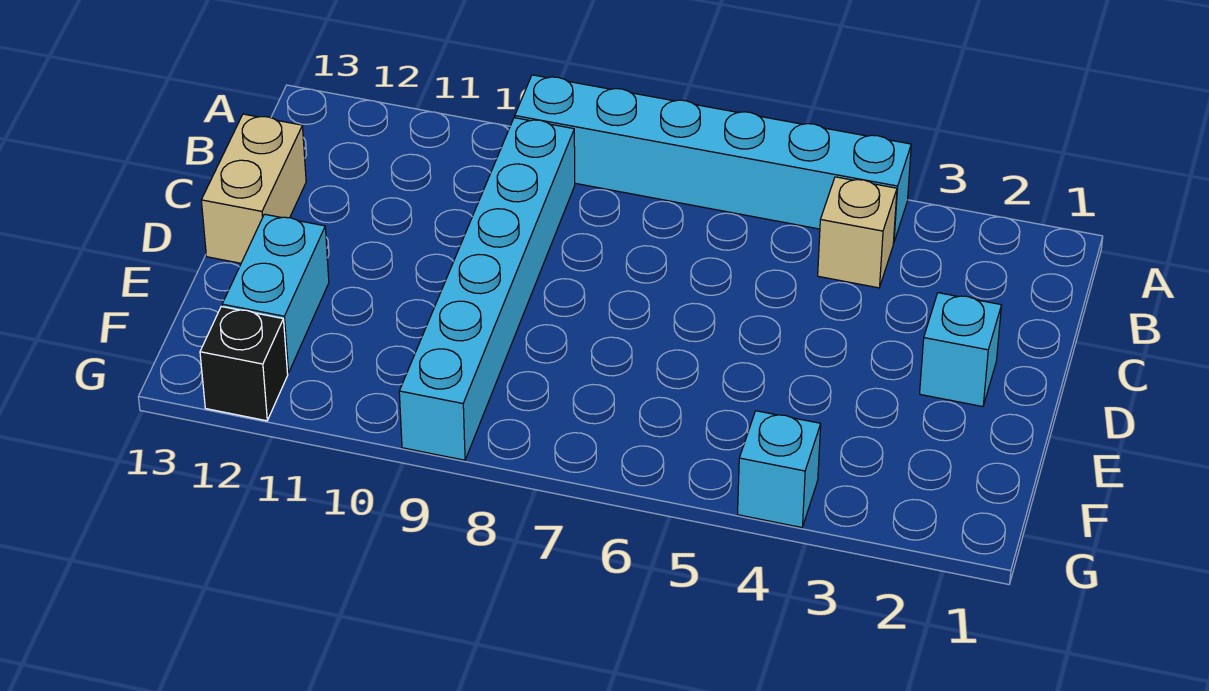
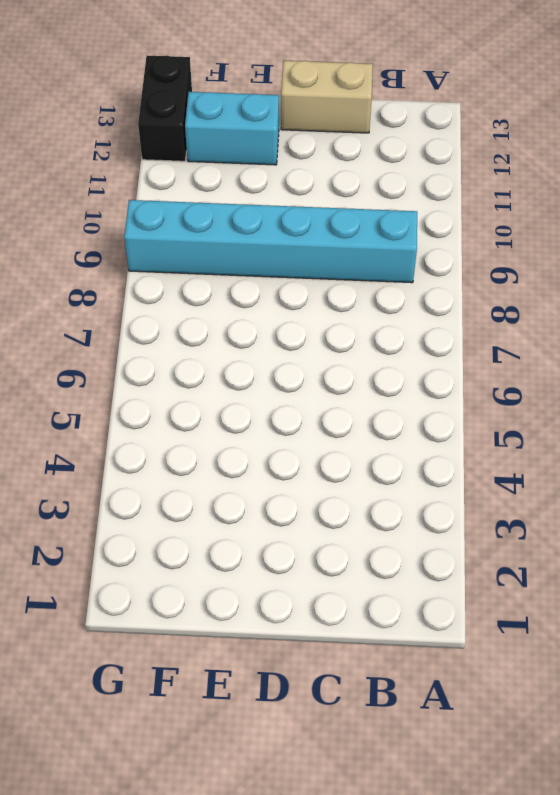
black brick G12:G13 level 1 -> black brick G12 level 1
none -> cyan brick A4:A9 level 1
none -> tan brick B4 level 1

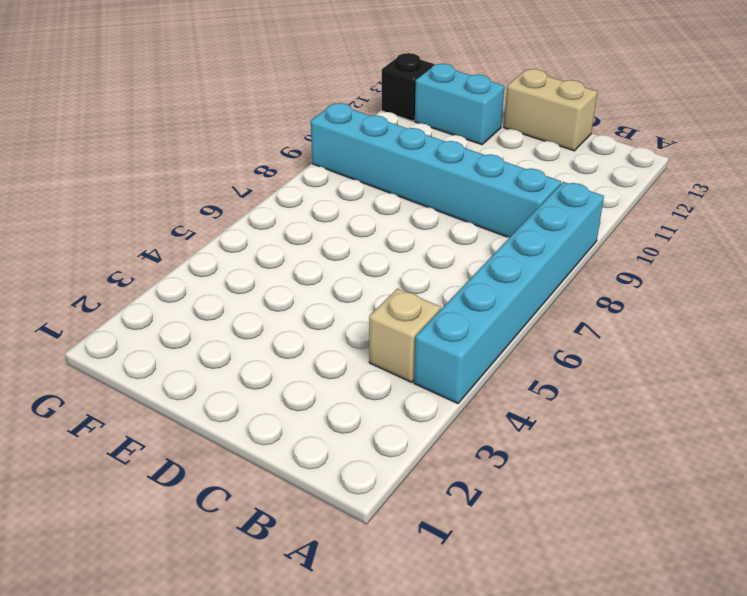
none -> cyan brick D2 level 1
none -> cyan brick G4 level 1

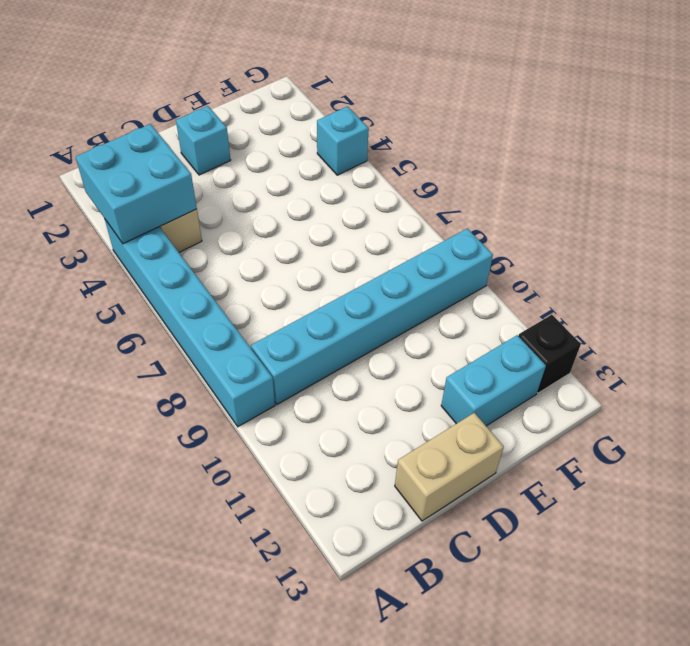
cyan brick A3:B4 level 2 -> none

